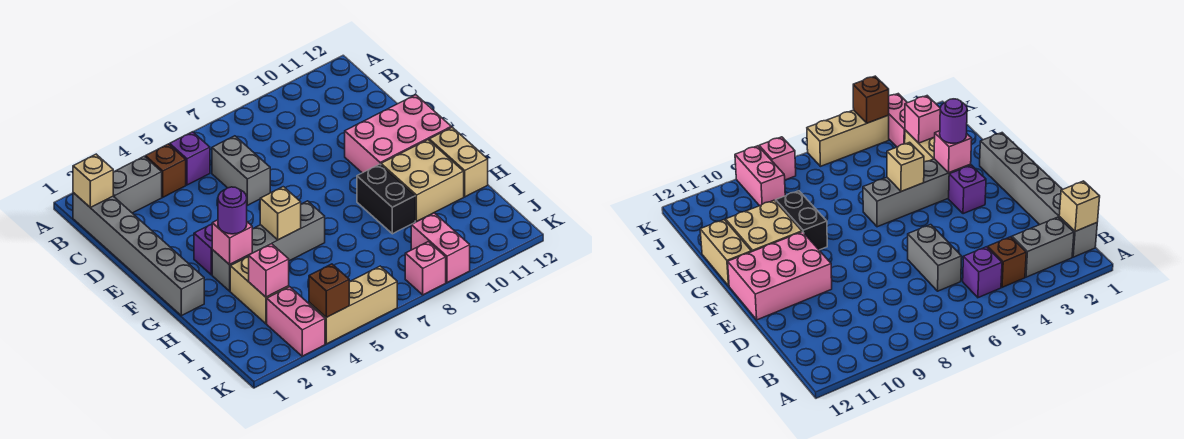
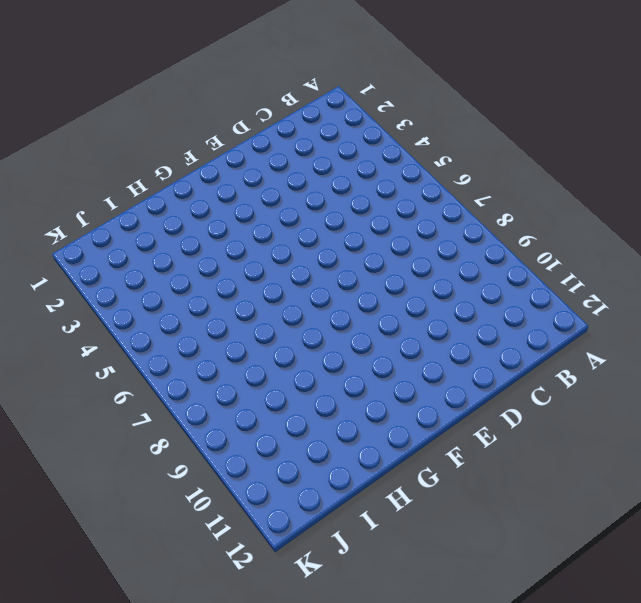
none -> grey brick B1:G1 level 1
none -> grey brick B2:B3 level 1
none -> brown brick B4 level 1

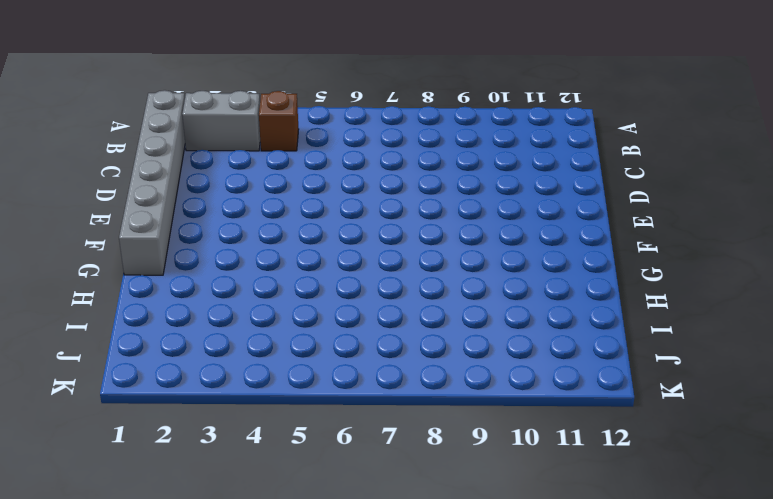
none -> purple brick B5 level 1
none -> grey brick C6:D6 level 1
none -> pink brick E10:F12 level 1

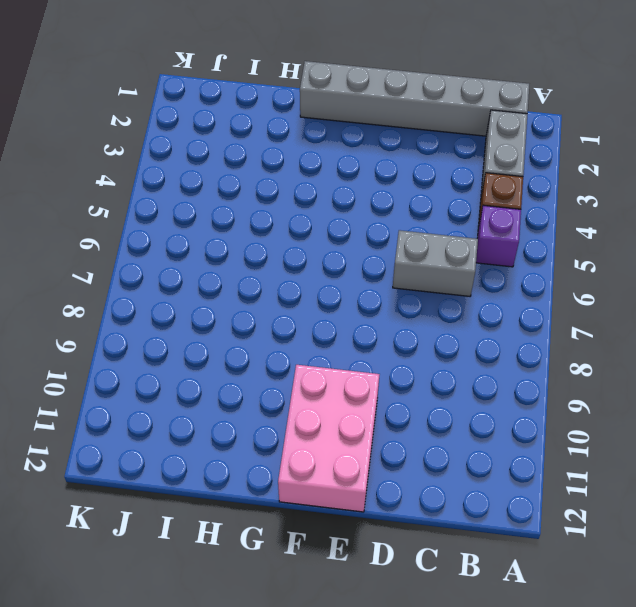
none -> purple brick F3 level 1
none -> grey brick G3:G6 level 1
none -> black brick G9:H9 level 1

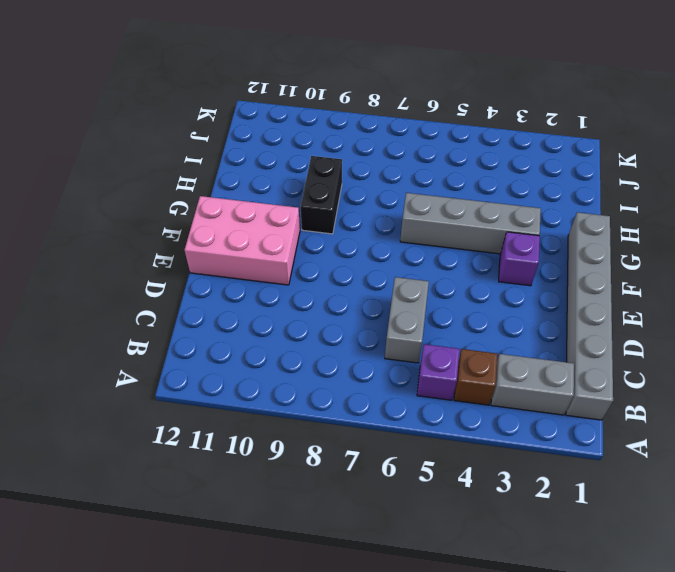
none -> tan brick G10:H11 level 1
none -> tan brick G12:H12 level 1
none -> tan brick H3:I3 level 1

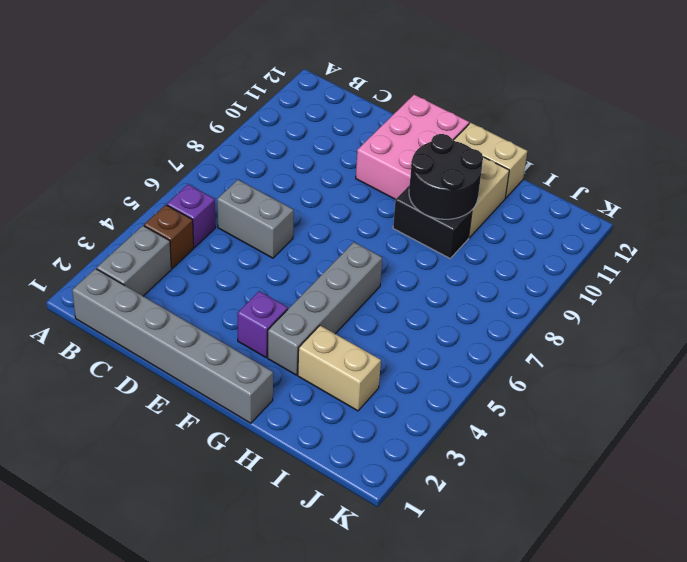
black round brick G9:H10 level 2 -> none
none -> pink brick J3:K3 level 1
none -> pink brick J9:K9 level 1
none -> tan brick K4:K6 level 1

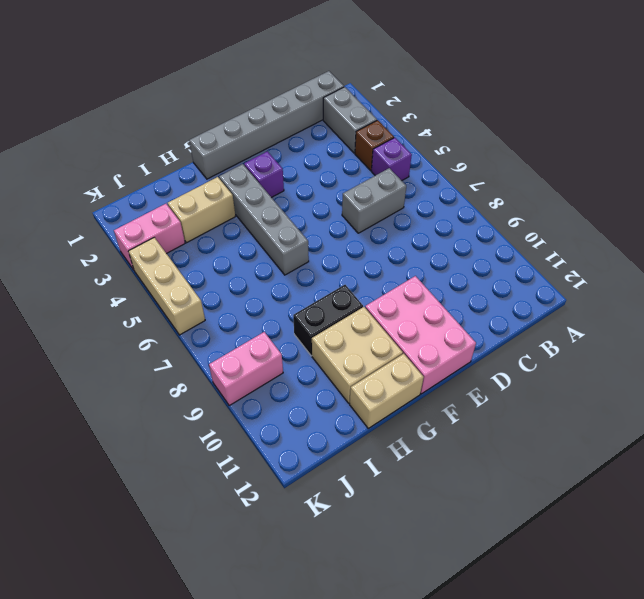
none -> pink brick K8 level 1
none -> tan brick B1 level 2
none -> pink brick G3 level 2

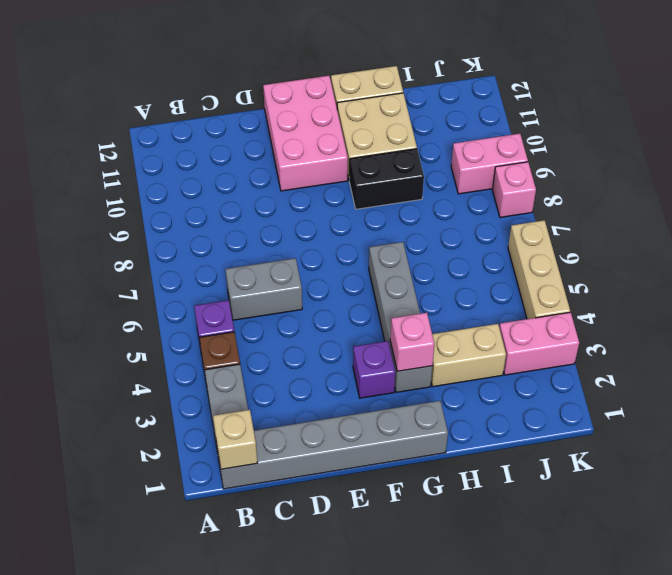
none -> tan brick G5 level 2
none -> pink brick I3 level 2
none -> brown brick K4 level 2

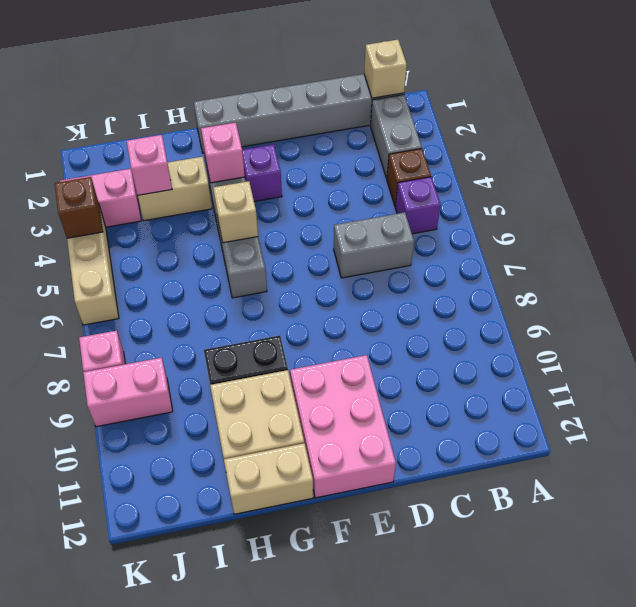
none -> purple round brick G3 level 3

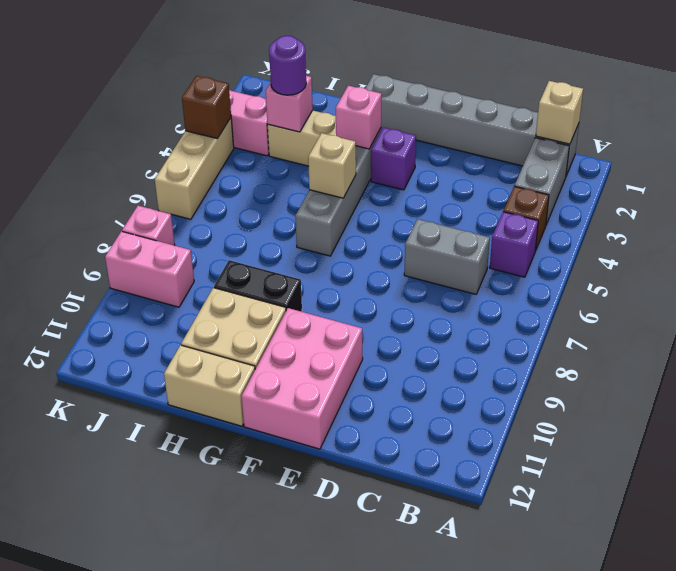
purple round brick I3 level 3 -> purple round brick G3 level 3

